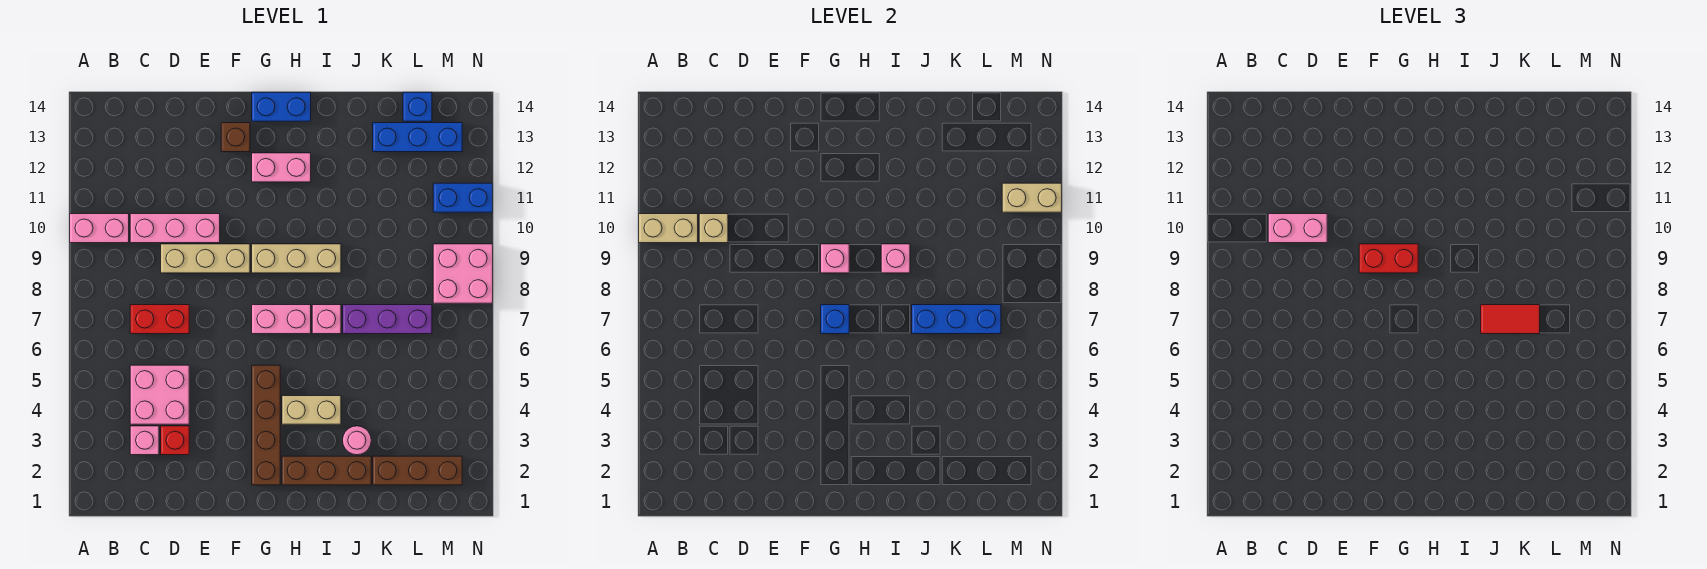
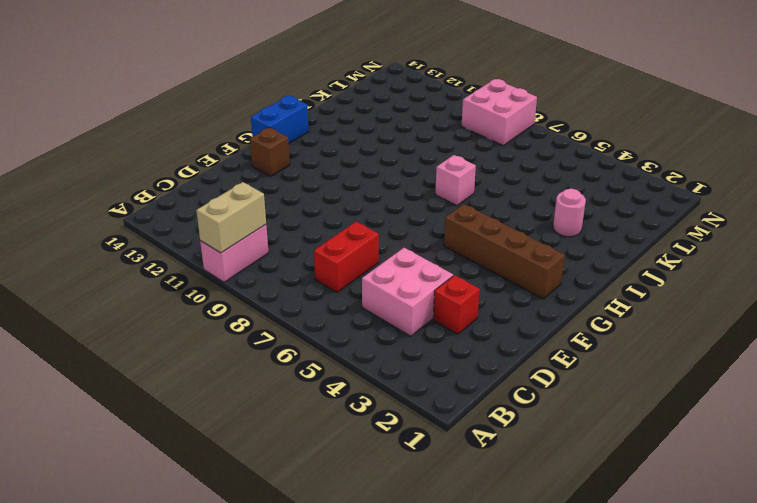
none -> pink brick C3 level 1
none -> pink brick C10:E10 level 1
none -> tan brick D9:F9 level 1
none -> pink brick G7:H7 level 1

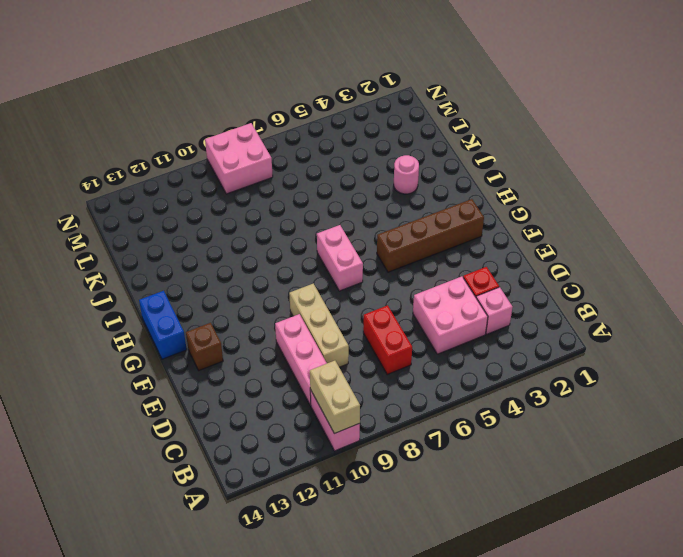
none -> tan brick G9:I9 level 1
none -> pink brick G12:H12 level 1
none -> brown brick H2:J2 level 1
none -> tan brick H4:I4 level 1

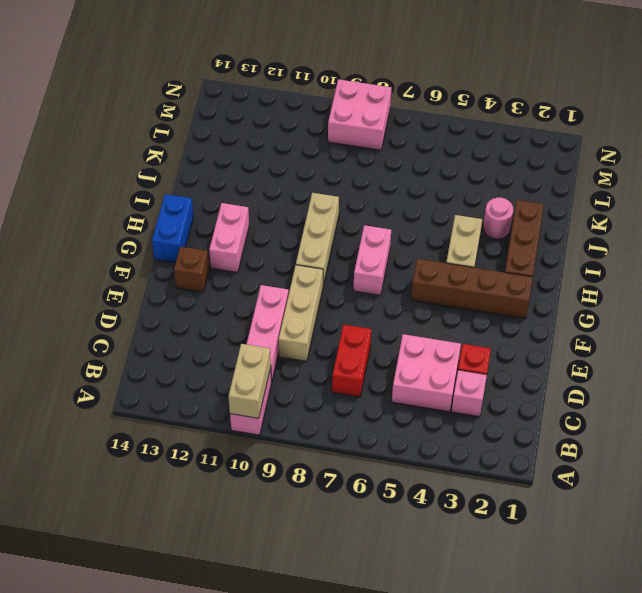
none -> pink brick I7 level 1
none -> purple brick J7:L7 level 1
none -> brown brick K2:M2 level 1
none -> blue brick K13:M13 level 1

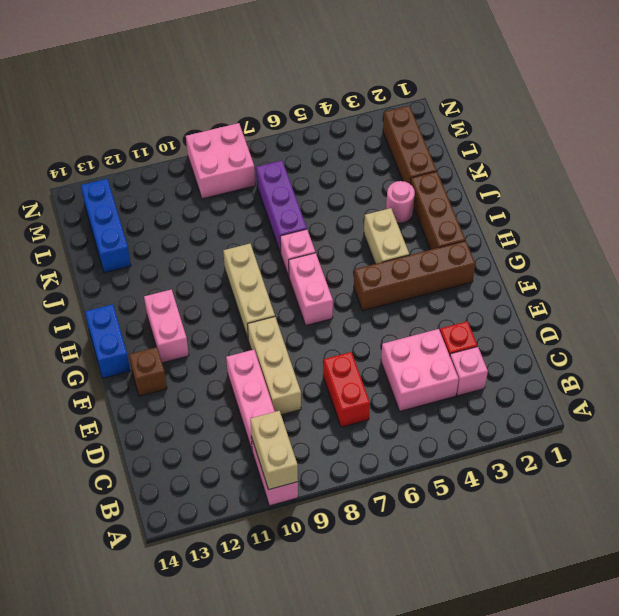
none -> blue brick L14 level 1
none -> blue brick M11:N11 level 1
none -> tan brick C10 level 2
none -> blue brick G7 level 2

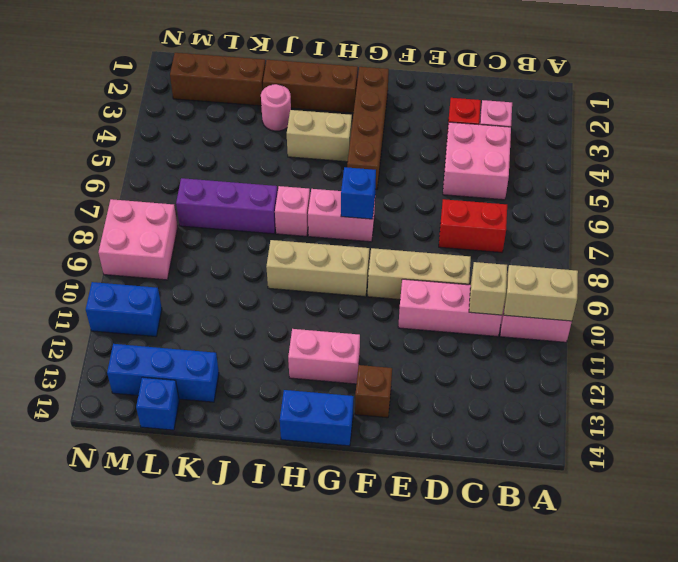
none -> pink brick G9 level 2
none -> pink brick I9 level 2
none -> blue brick J7:L7 level 2
none -> tan brick M11:N11 level 2

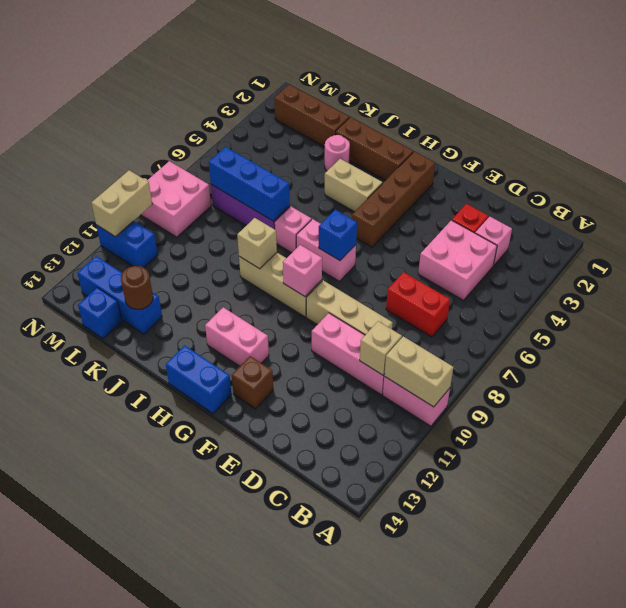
tan brick I9 level 2 -> pink brick I9 level 2
brown round brick K13 level 2 -> none
tan brick N10:N11 level 2 -> tan brick M11:N11 level 2
none -> pink brick C10:D10 level 3
none -> red brick F9:G9 level 3
none -> red tile J7:K7 level 3

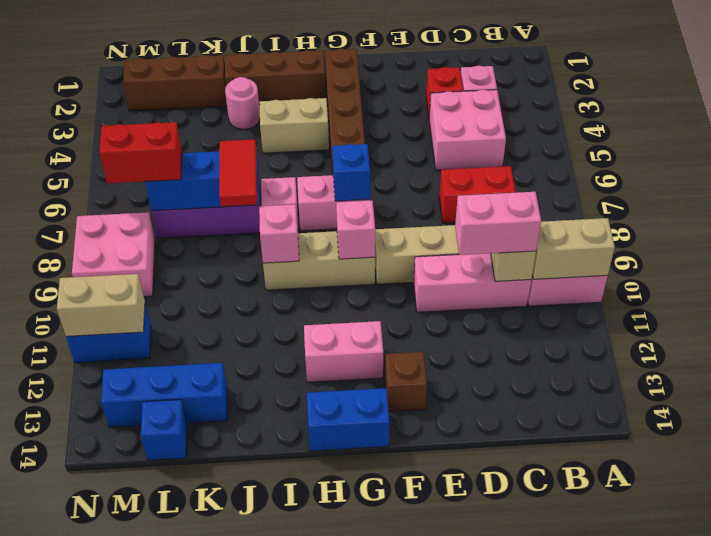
red tile J7:J8 level 3 -> red tile J7:K7 level 3
red brick L7:M7 level 3 -> red brick F9:G9 level 3

